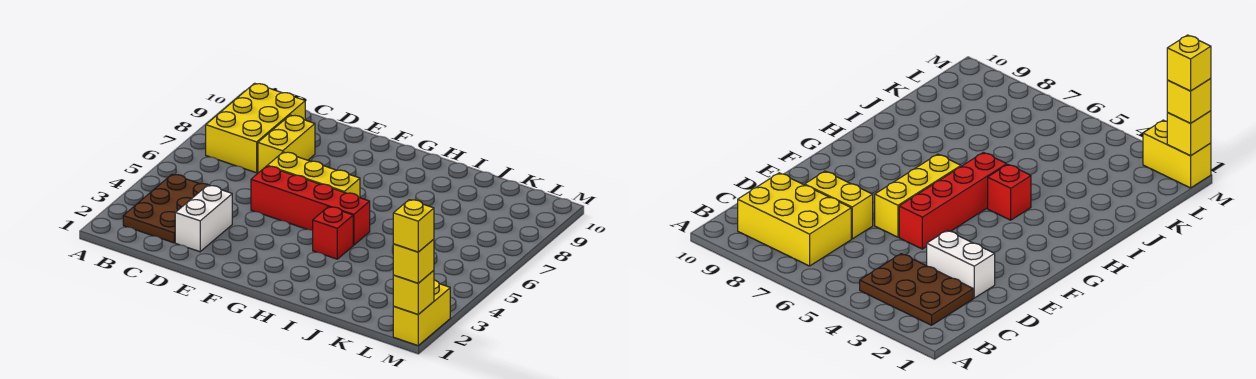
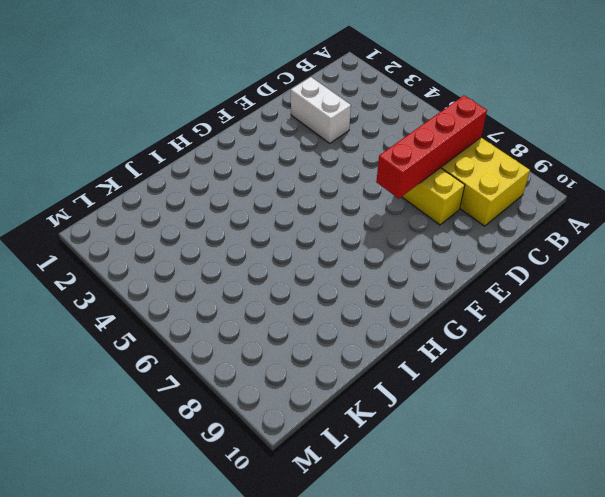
red brick B7:E7 level 2 -> red brick E5:H5 level 1
none -> brown plate B2:C4 level 1
none -> yellow brick E6:G6 level 1

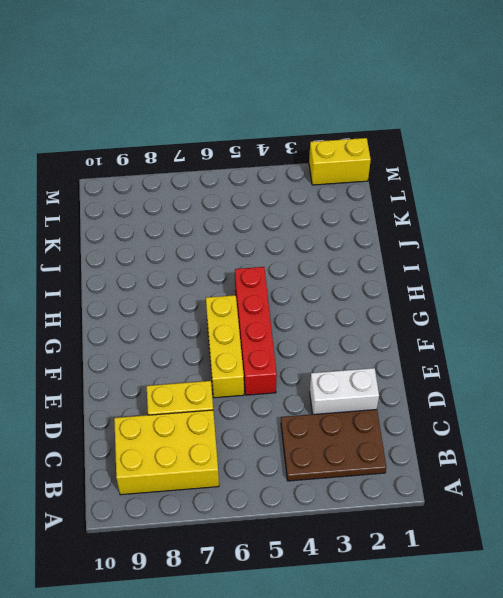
none -> red brick H4 level 1
none -> yellow brick M1 level 2

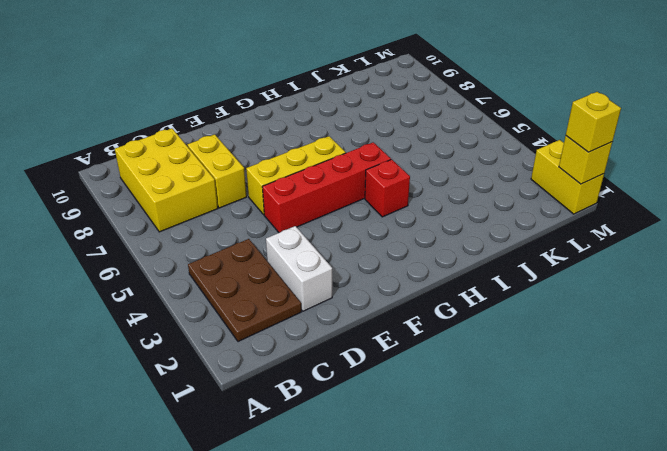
none -> yellow brick M1 level 4

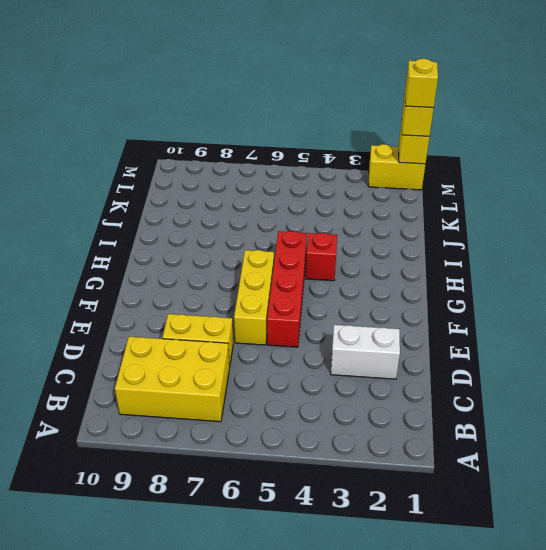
none -> brown plate B2:C4 level 1

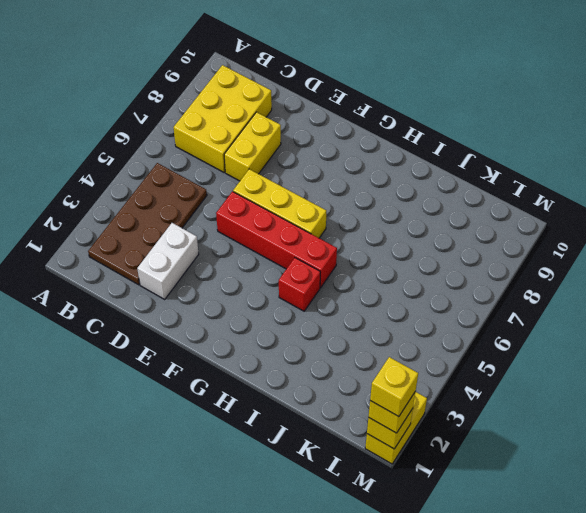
brown plate B2:C5 level 1 -> brown plate B2:C4 level 1

